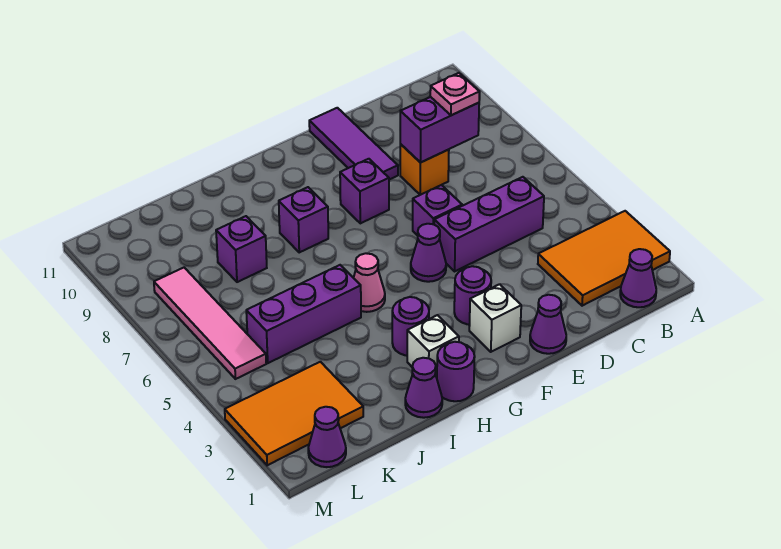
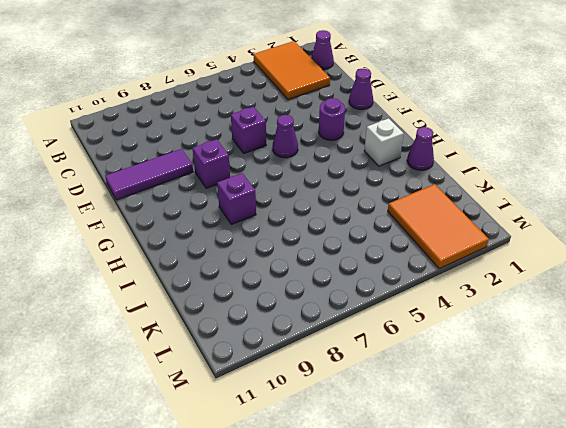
none -> purple brick C5:E5 level 1
none -> orange brick D8 level 1
none -> white brick F2 level 1

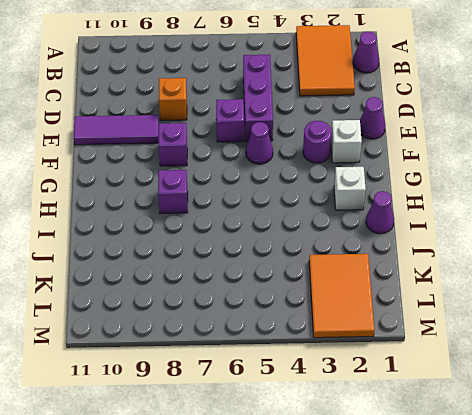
none -> purple round brick H1 level 1
none -> purple round brick H3 level 1
none -> pink cone H5 level 1

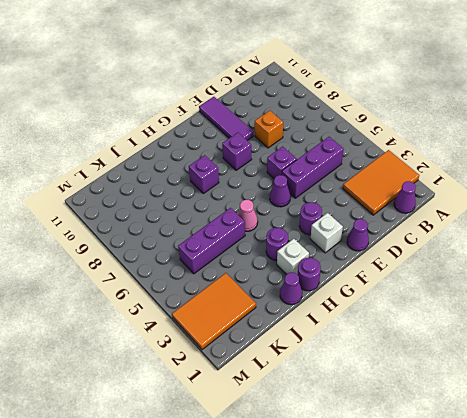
none -> purple brick J8 level 1
none -> purple cone L1 level 1
none -> pink tile L5:L8 level 1

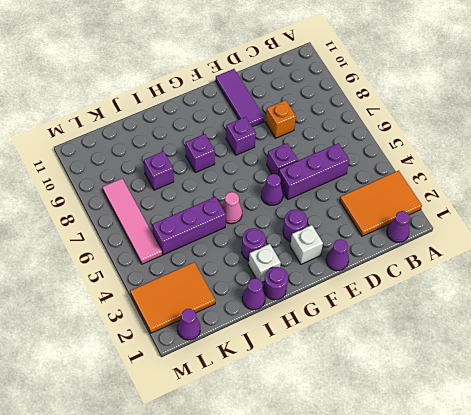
none -> purple brick C8:D8 level 2
none -> pink plate C8 level 3

